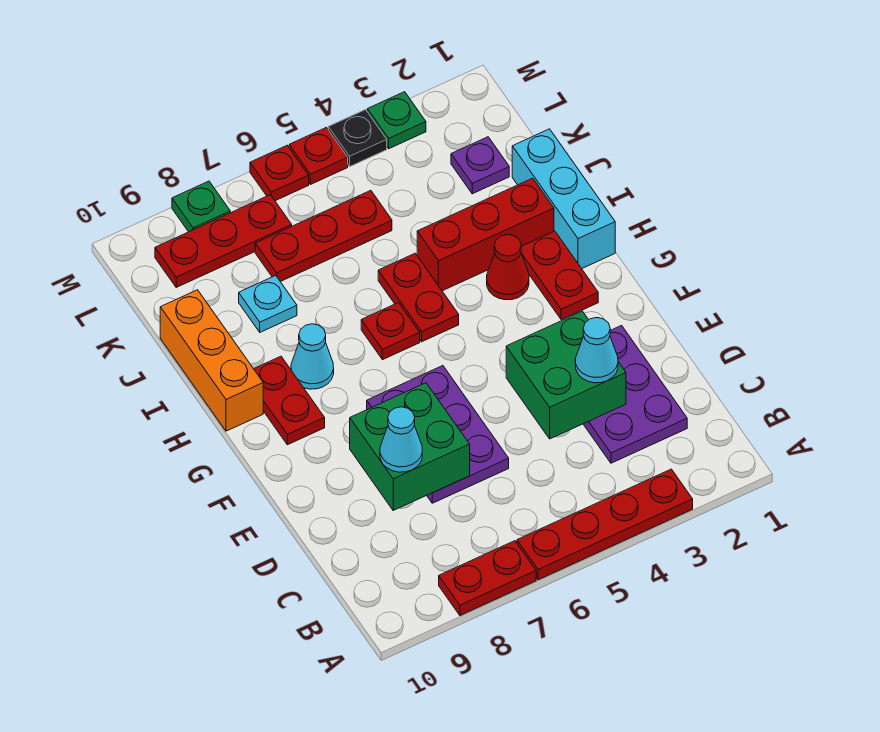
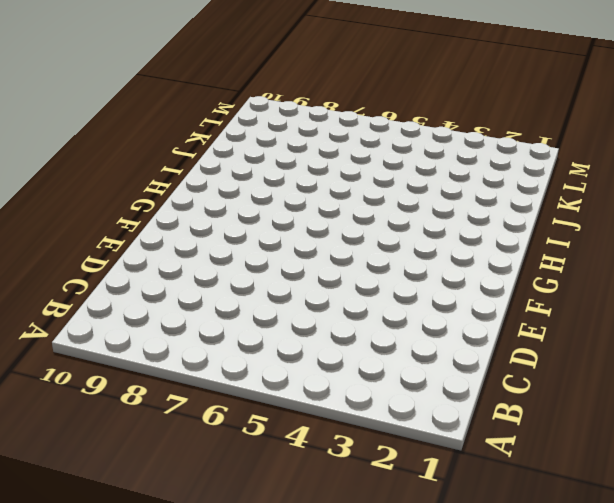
none -> red plate A3:A6 level 1
none -> red plate A7:A8 level 1
none -> purple plate C2:E3 level 1

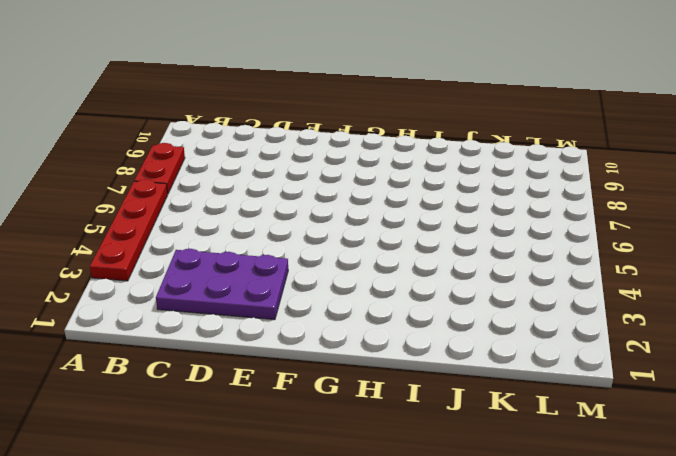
none -> purple plate D6:F7 level 1
none -> red plate G2:H2 level 1
none -> red plate G9:H9 level 1

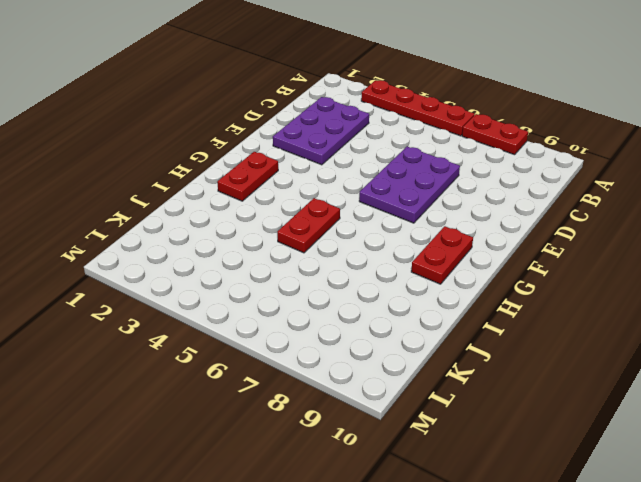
none -> cyan brick H1:J1 level 1
none -> red cone H3 level 1
none -> red plate H6 level 1

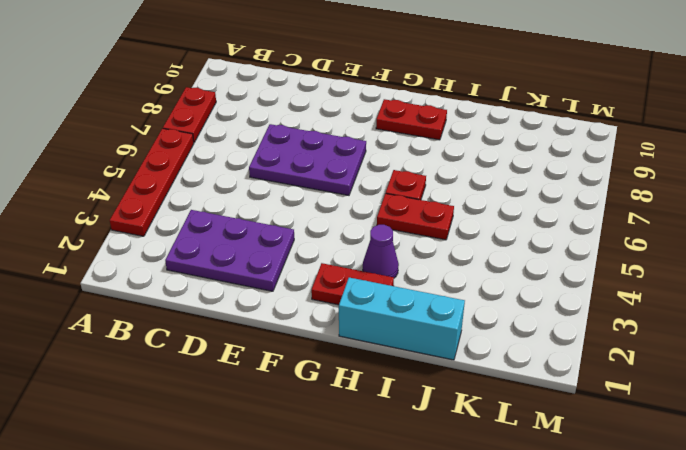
purple cone H3 level 1 -> red cone H3 level 1
none -> cyan cone H8 level 1
none -> orange brick H10:J10 level 1
none -> red brick I2:I4 level 1

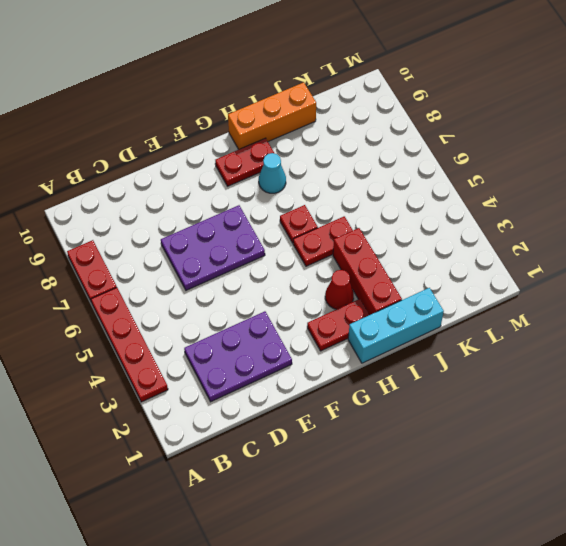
none -> cyan plate J8 level 1
none -> purple plate K2 level 1
none -> red plate K5:K7 level 1

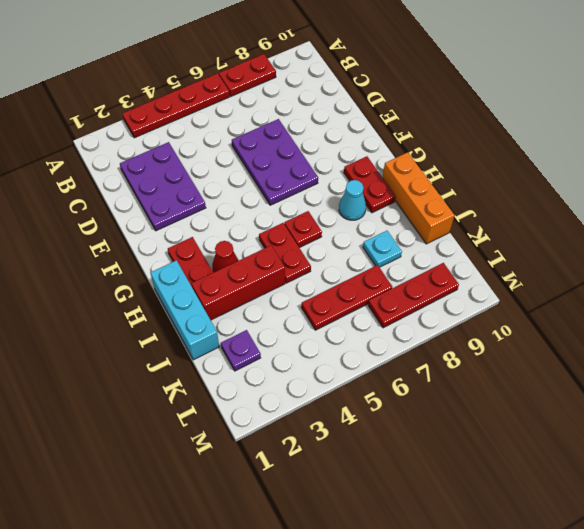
none -> green plate M3 level 1
none -> black plate M4 level 1
none -> red plate M5 level 1

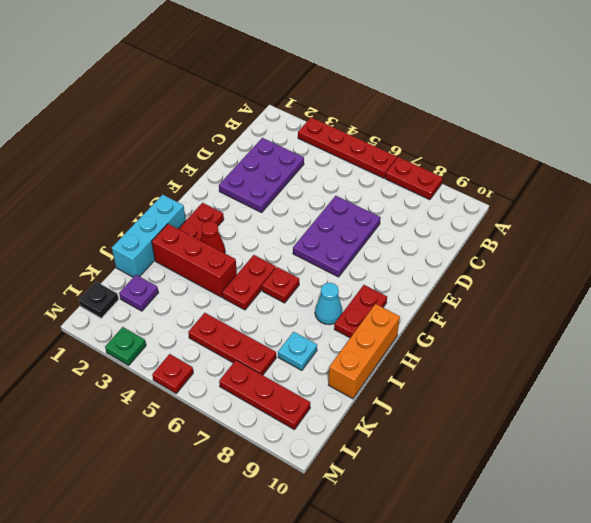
black plate L1 level 1 -> black plate M4 level 1
none -> red plate M6 level 1
none -> green plate M8 level 1
none -> green brick D3:E4 level 2

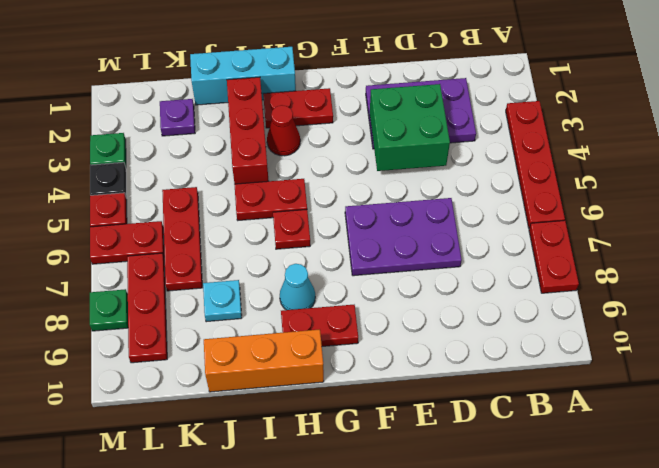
red plate L6:M6 level 1 -> red plate M6 level 1
none -> green brick D7:E8 level 2
none -> cyan cone D3 level 3
none -> cyan cone D8 level 3

